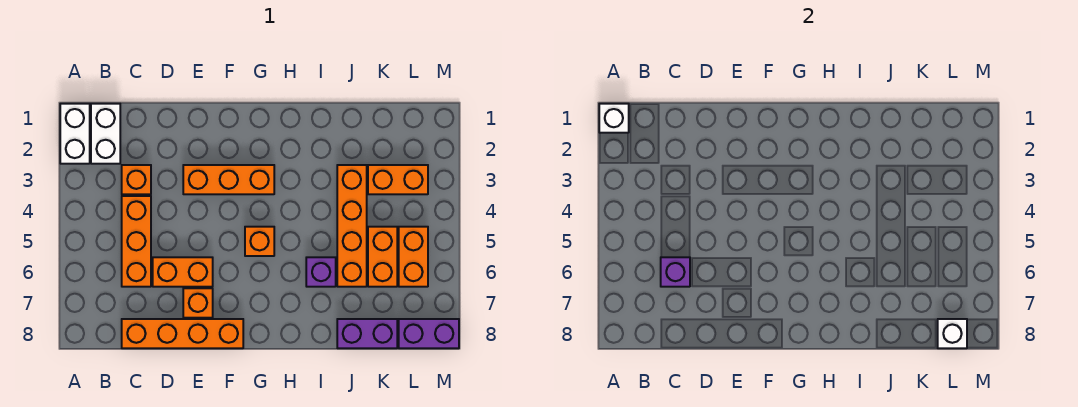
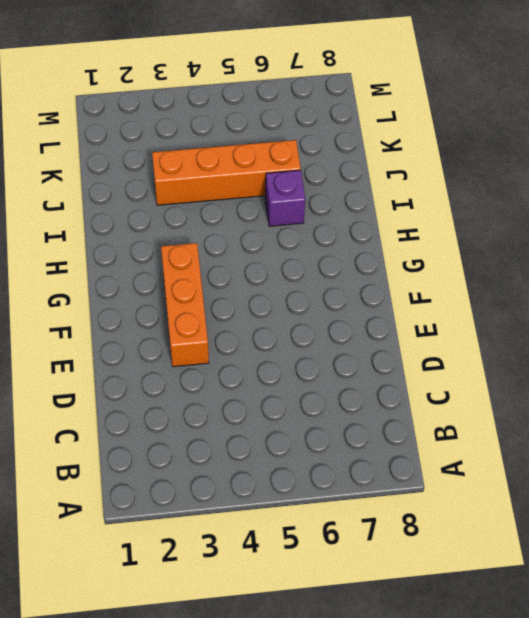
none -> white brick A1:A2 level 1
none -> white brick B1:B2 level 1
none -> orange brick C3 level 1

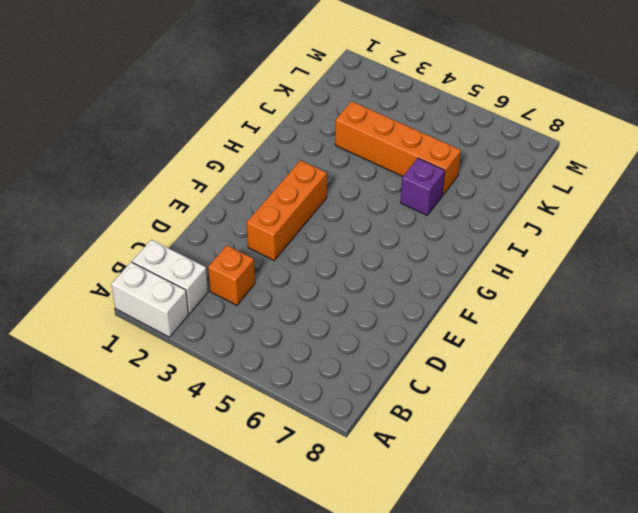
none -> orange brick C4:C6 level 1
none -> orange brick C8:F8 level 1
none -> orange brick D6:E6 level 1

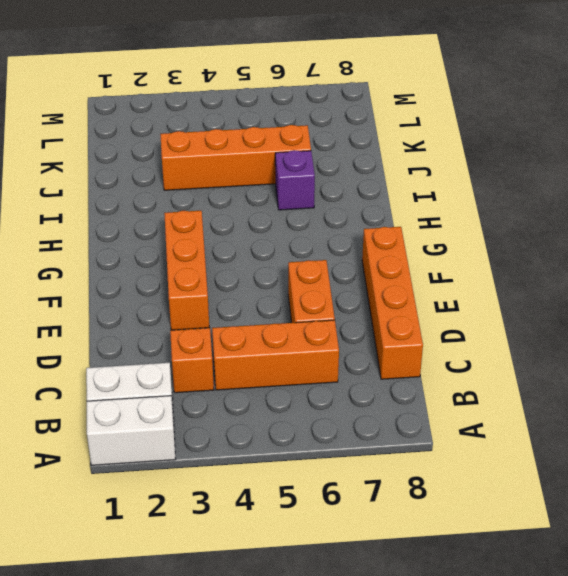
none -> orange brick E7 level 1
none -> orange brick G5 level 1
none -> purple brick J8:K8 level 1

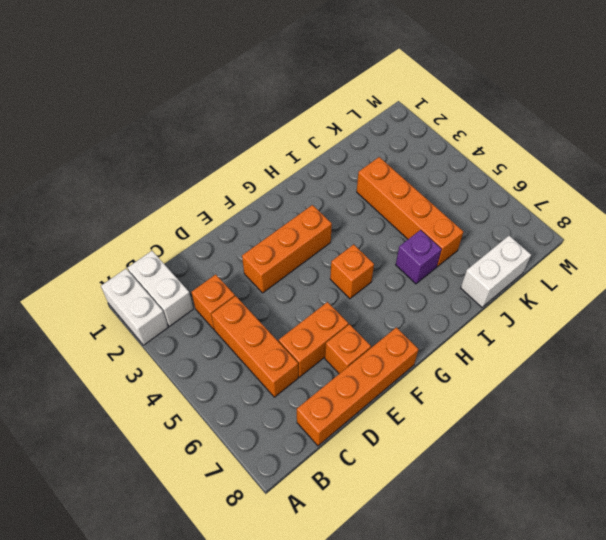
white brick J8:K8 level 1 -> purple brick J8:K8 level 1
none -> orange brick K3:L3 level 1
none -> orange brick K5:K6 level 1
none -> orange brick L5:L6 level 1

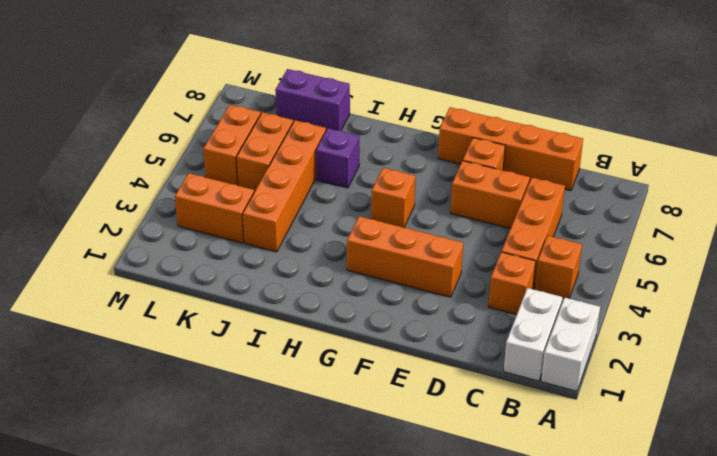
orange brick B4 level 1 -> none
none -> purple brick L8:M8 level 1
none -> white brick A1 level 2
none -> purple brick C6 level 2

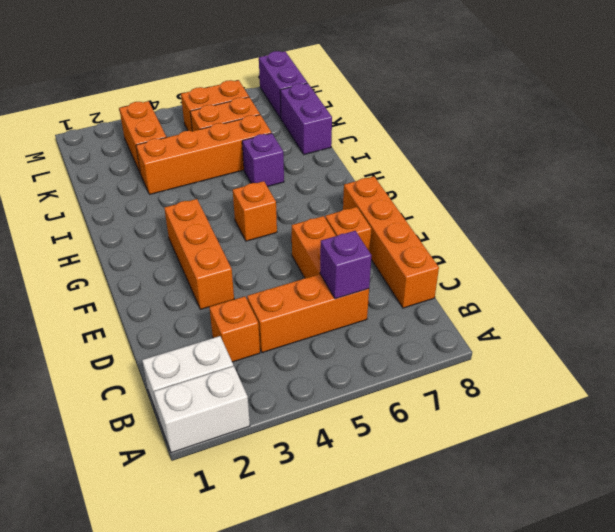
none -> white brick A1 level 2
none -> white brick L8 level 2

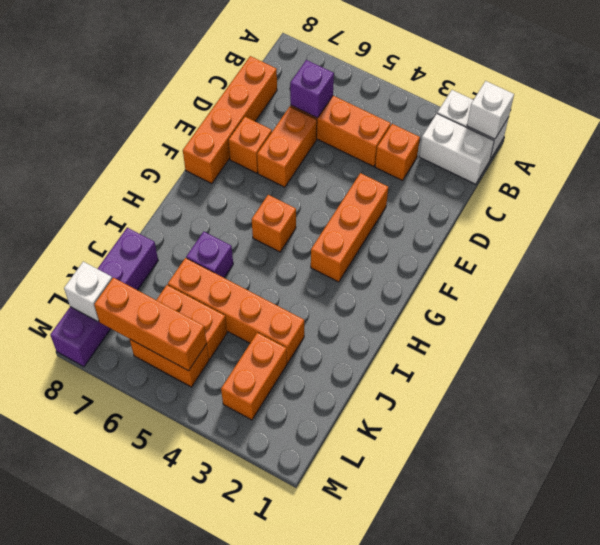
orange brick L5:L7 level 2 -> none

